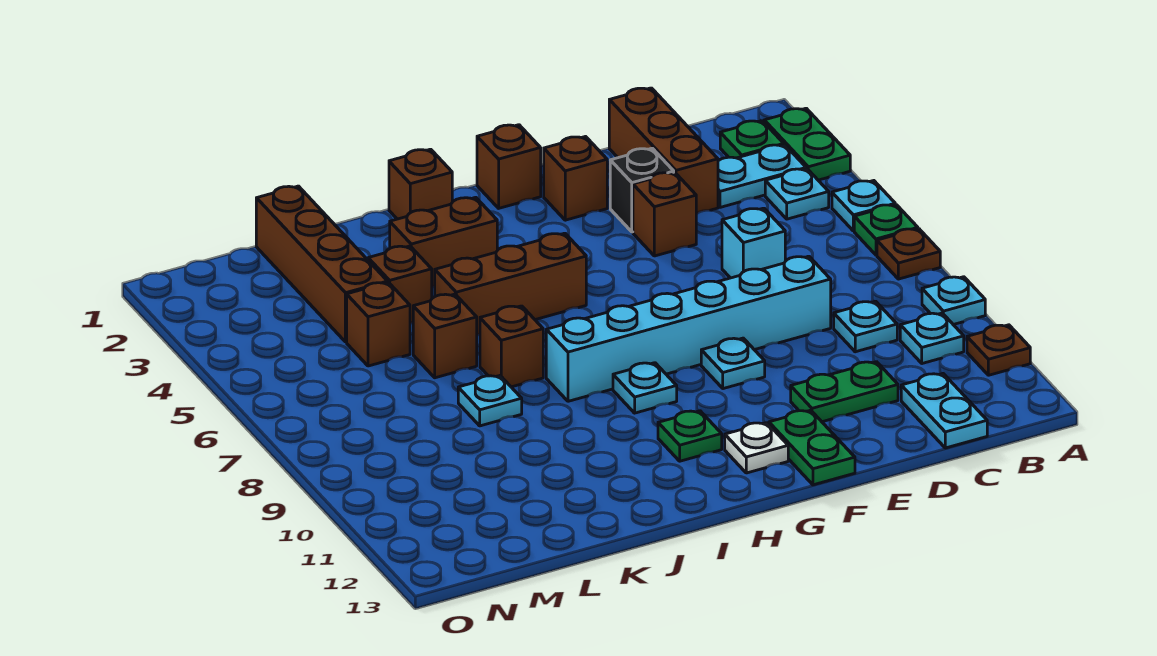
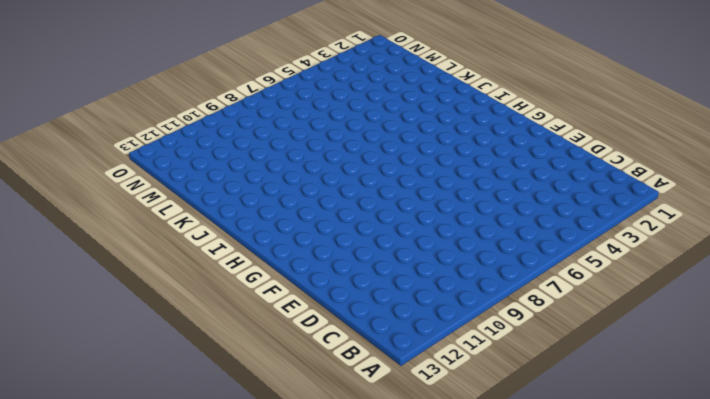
none -> green plate A2:A3 level 1
none -> cyan plate A5 level 1
none -> green plate A6 level 1
none -> brown plate A7 level 1

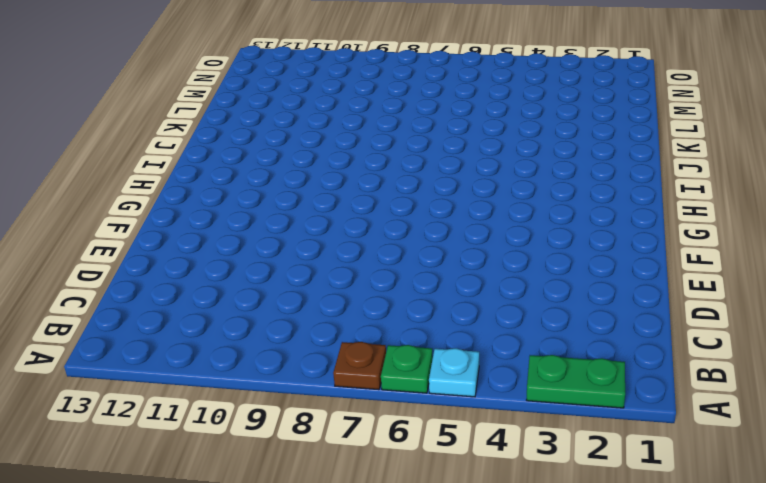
none -> cyan plate A9 level 1
none -> brown plate A11 level 1
none -> green plate B2 level 1
none -> cyan plate B3:C3 level 1

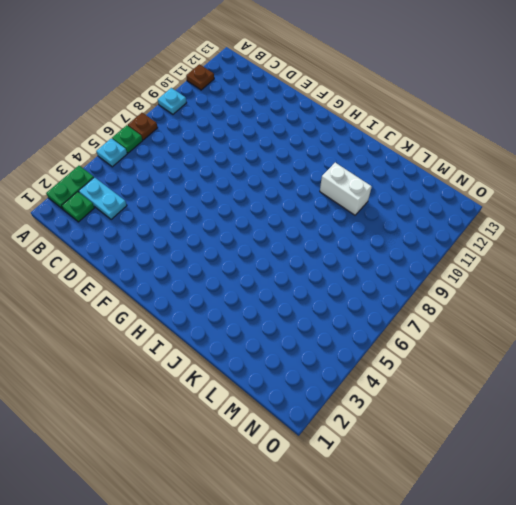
white brick J10:K10 level 1 -> none
none -> cyan plate B4 level 1
none -> cyan plate B10 level 1
none -> cyan plate C9 level 1
none -> cyan plate C12:C13 level 1

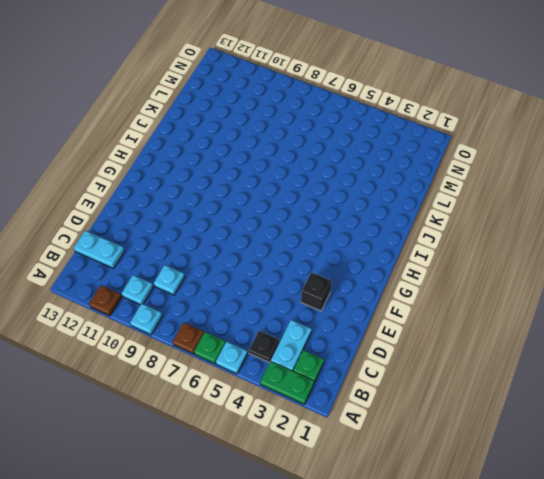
black plate B4 level 1 -> cyan plate B4 level 1
none -> brown brick D1:D3 level 1
none -> cyan brick D6 level 1
none -> cyan brick D8:I8 level 1
none -> green plate D11:E11 level 1

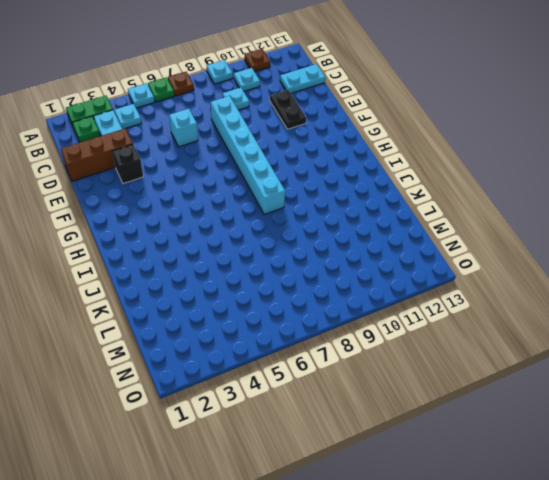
black plate D11:E11 level 1 -> green plate D11:E11 level 1
none -> brown brick E4 level 1
none -> brown brick F2 level 1
none -> cyan plate F9 level 1
none -> green plate F12:F13 level 1

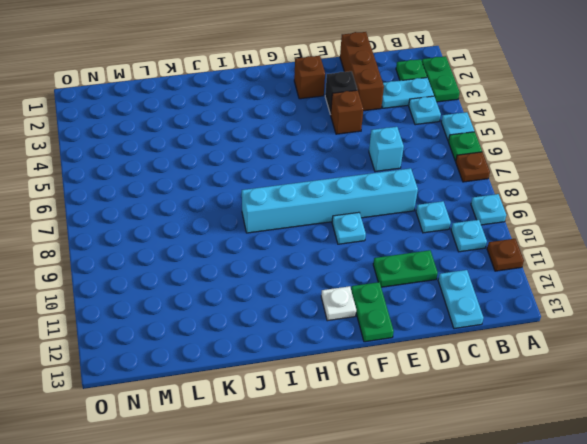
none -> brown brick G1 level 1
none -> brown brick H5:J5 level 1
none -> cyan plate H9 level 1
none -> green plate H11 level 1

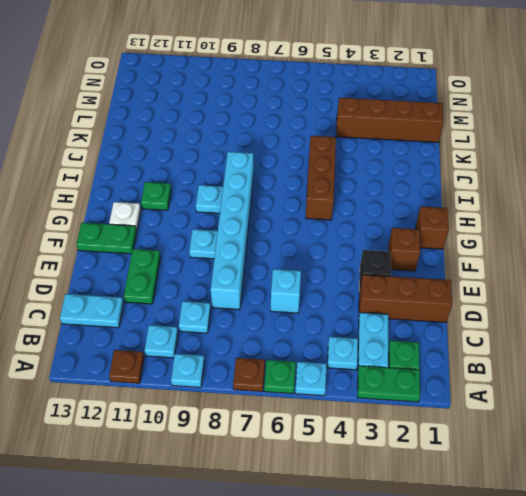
none -> brown brick E4 level 1
none -> brown brick I1 level 1
none -> brown brick I3:J3 level 1
none -> brown brick J7 level 1

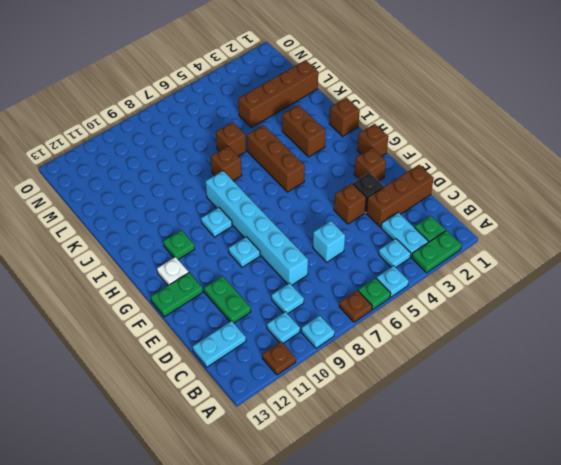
none -> brown brick K4 level 1
none -> cyan plate K8 level 1
none -> brown brick L5 level 1

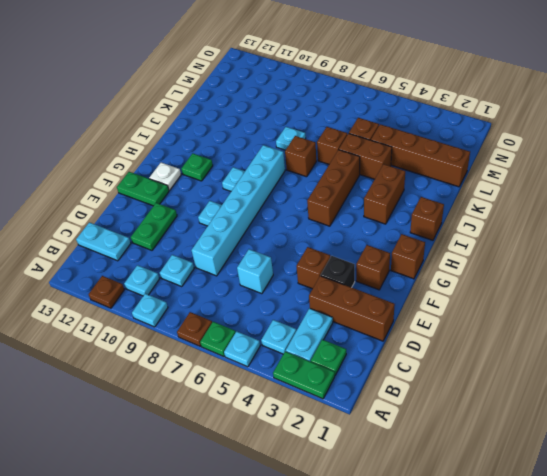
brown brick K4:K5 level 1 -> brown brick K4 level 1

